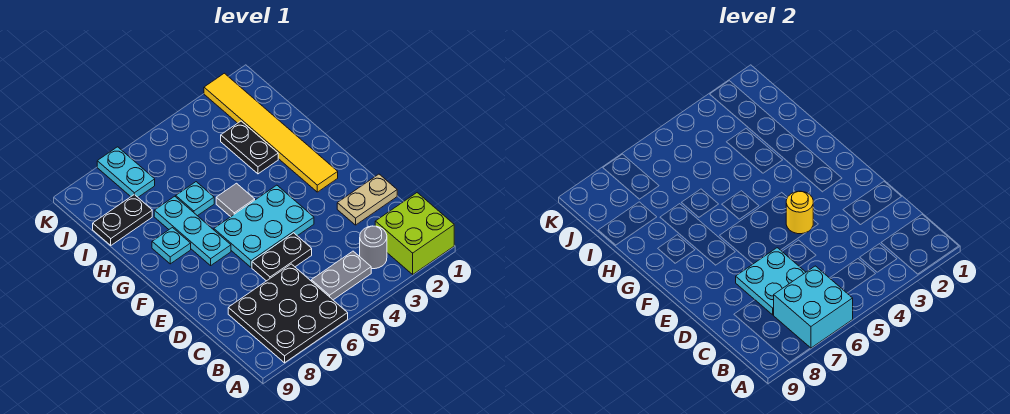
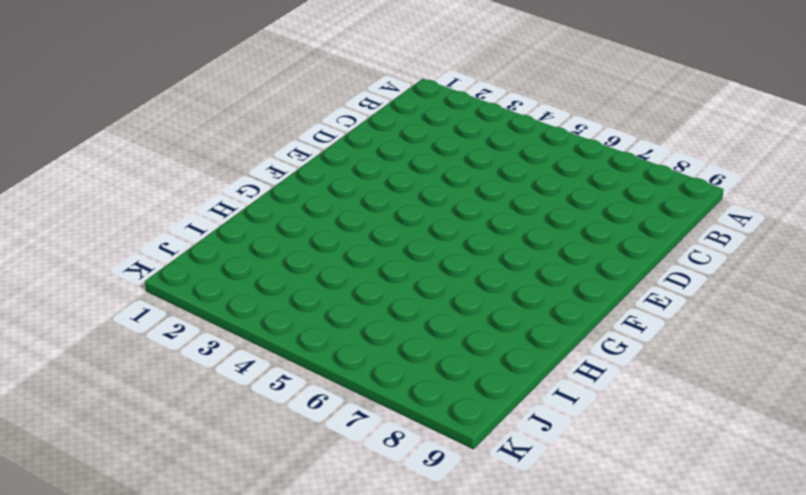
none -> lime brick A1:B2 level 1
none -> black plate A6:C8 level 1
none -> grey round brick B3 level 1

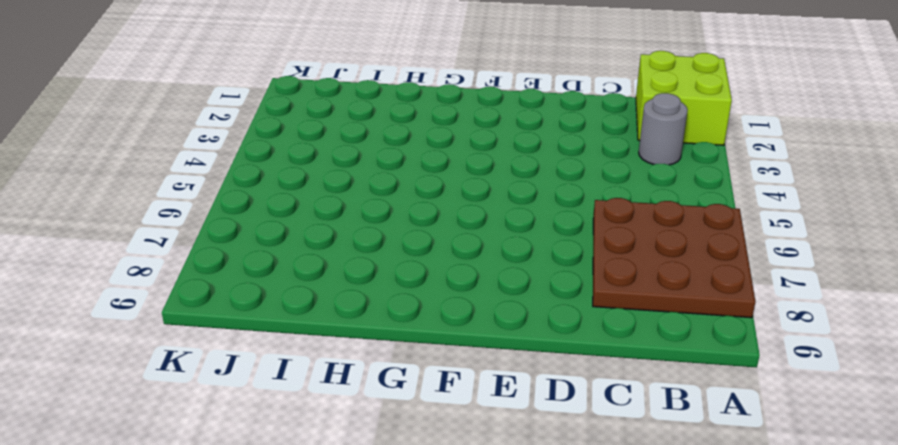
brown plate A6:C8 level 1 -> black plate A6:C8 level 1
none -> grey plate B4:B5 level 1
none -> tan plate D1:D2 level 1
none -> black plate D5:D6 level 1

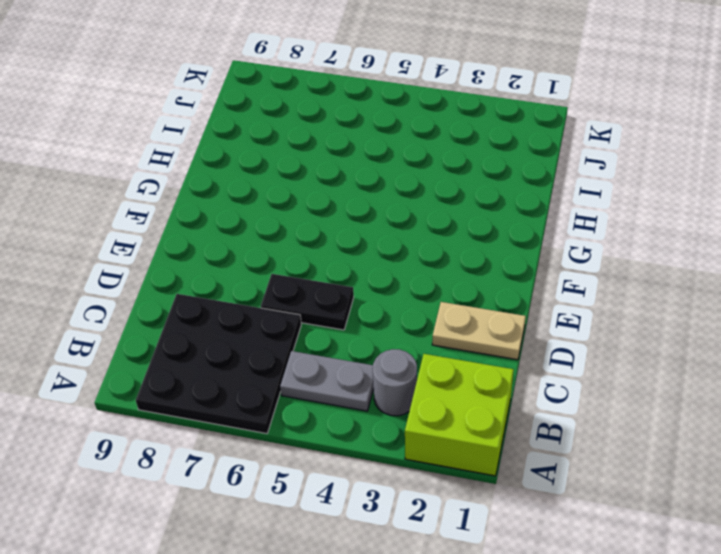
none -> cyan plate E4:F6 level 1
none -> yellow tile F2:K2 level 1
none -> cyan plate F7:H7 level 1

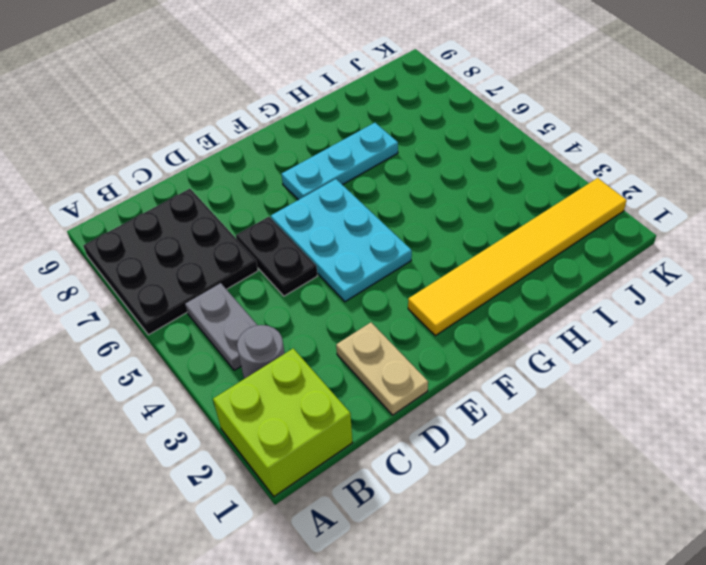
none -> grey tile G5 level 1
none -> cyan plate G8 level 1
none -> black plate H3:I3 level 1

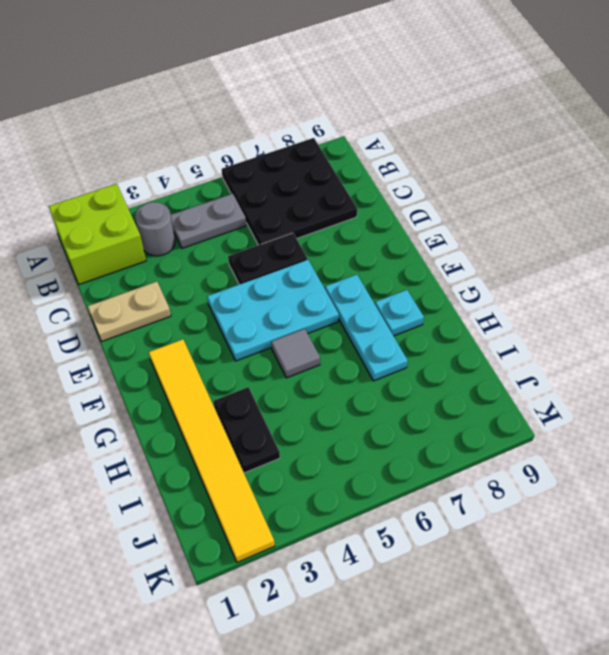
none -> cyan plate H6 level 1
none -> black plate I8:I9 level 1
none -> cyan plate J7:K7 level 1

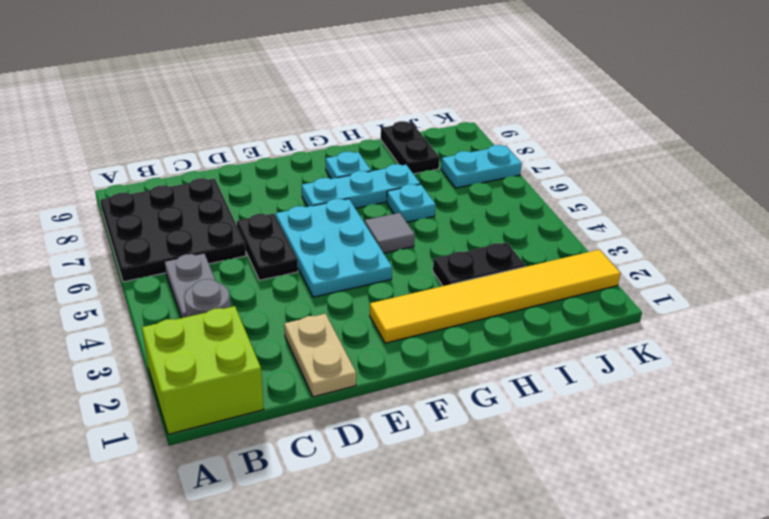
none -> cyan brick A6:B7 level 2
none -> cyan plate C6:D7 level 2
none -> yellow round brick E4 level 2

